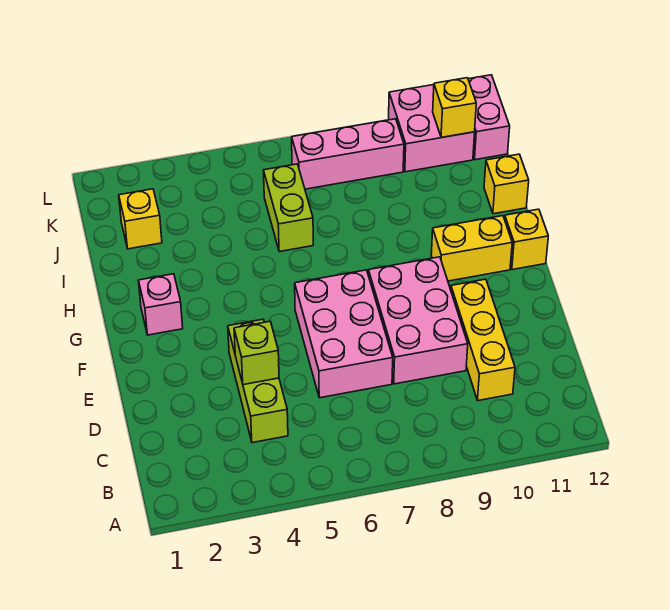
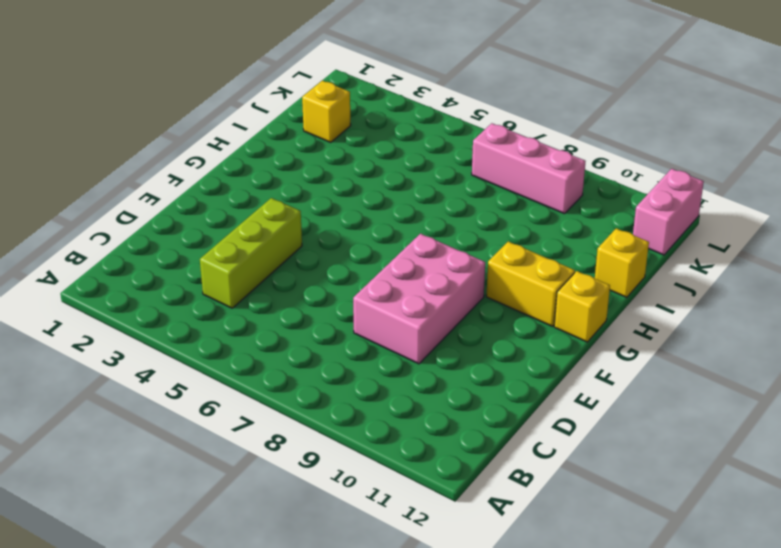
none -> yellow brick C10:E10 level 1
none -> pink brick D6:F7 level 1
none -> pink brick G2 level 1

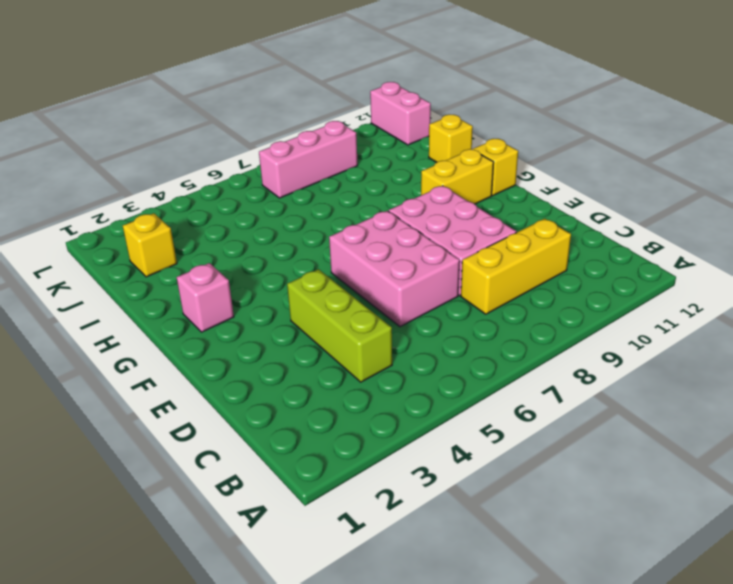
yellow brick C8:C10 level 1 -> yellow brick C10:E10 level 1
none -> lime brick I6:J6 level 1
none -> pink brick K10:L11 level 1
none -> lime brick D4 level 2

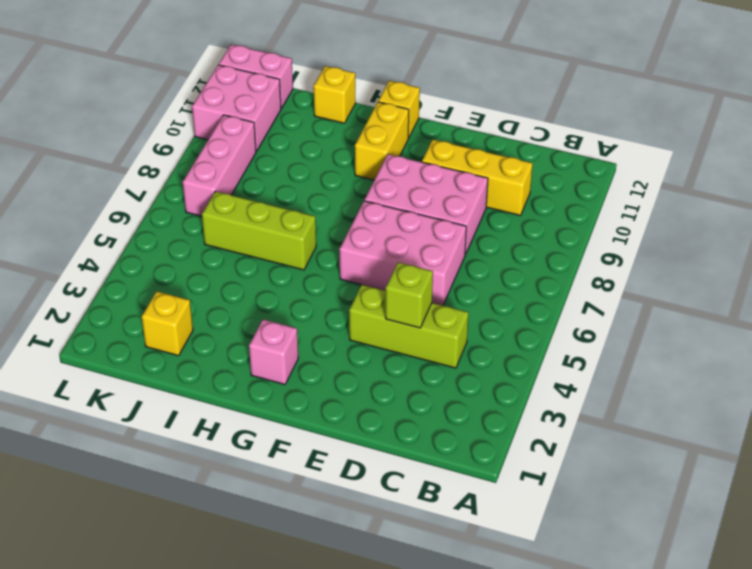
lime brick H6:J6 level 1 -> lime brick I6:J6 level 1
none -> yellow brick K11 level 2

